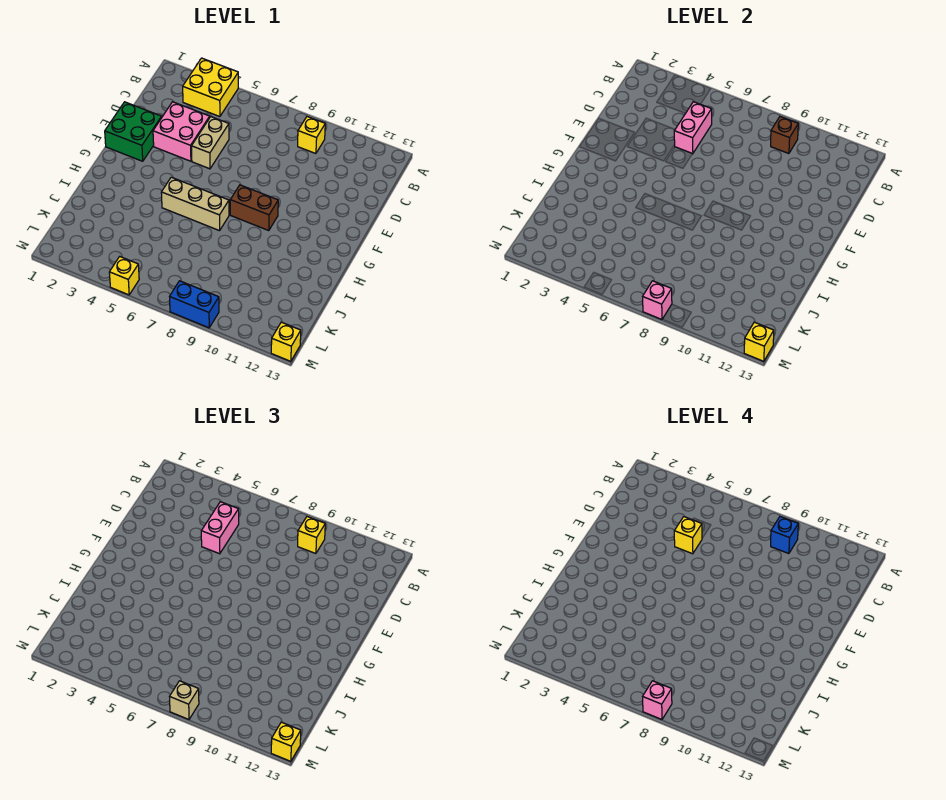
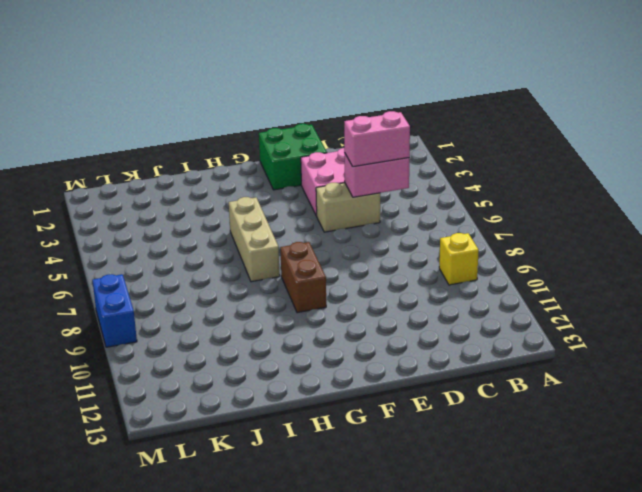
none -> yellow brick A3:B4 level 1
none -> yellow brick M5 level 1
none -> yellow brick M13 level 1

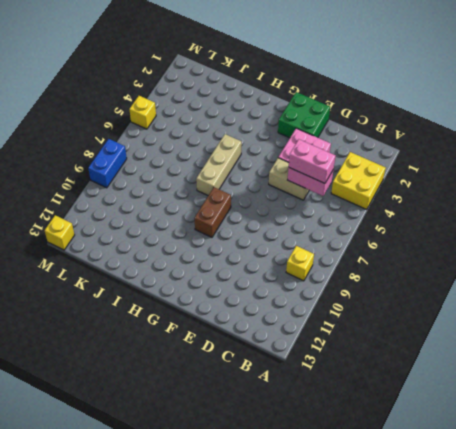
none -> brown brick B9 level 2
none -> pink brick M8 level 2
none -> yellow brick M13 level 2

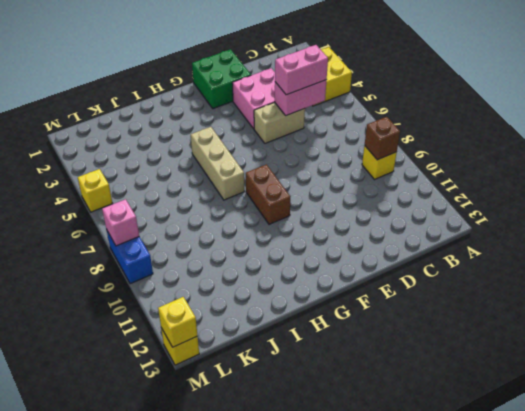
none -> yellow brick B9 level 3
none -> tan brick M8 level 3
none -> yellow brick M13 level 3

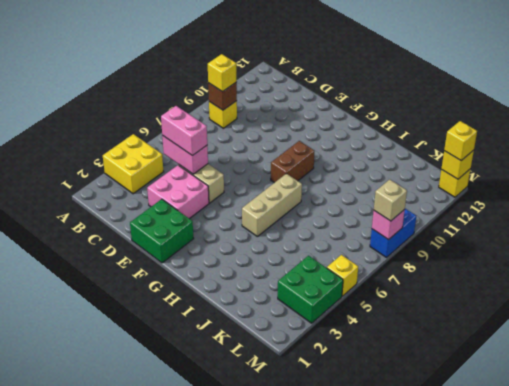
green brick L3:M4 level 1 -> none
none -> blue brick B9 level 4
none -> yellow brick D5 level 4
none -> pink brick M8 level 4

